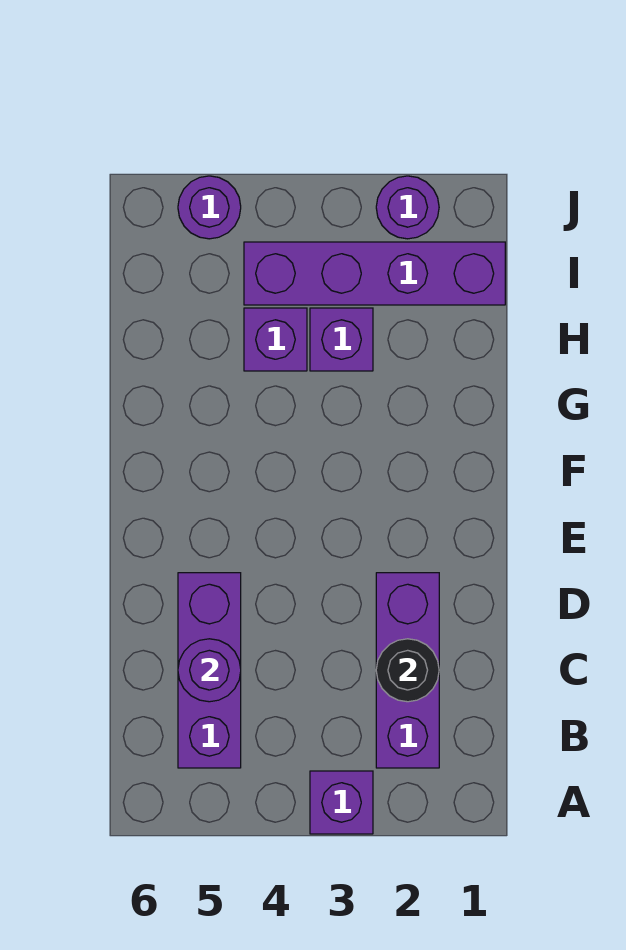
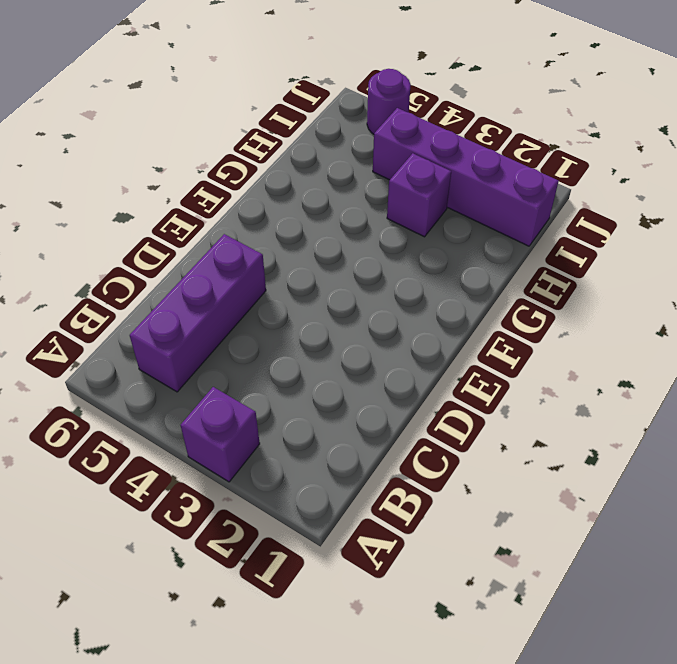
none -> purple brick B2:D2 level 1
none -> purple brick H4 level 1

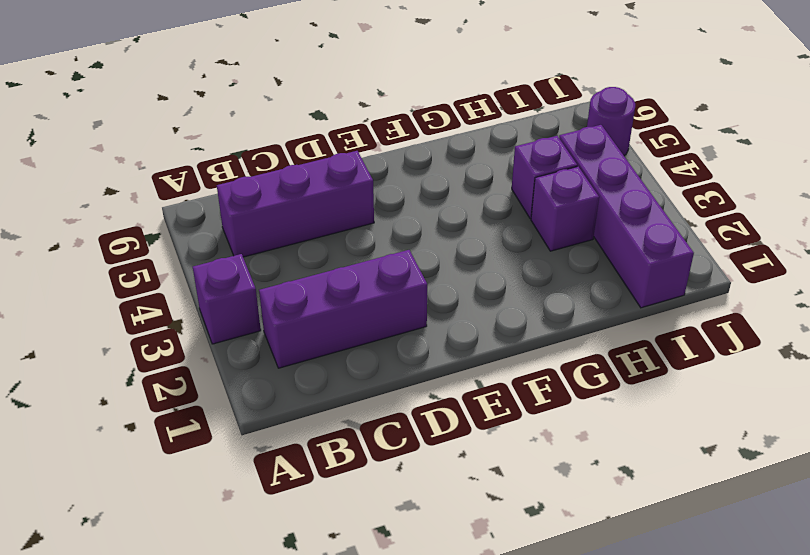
none -> purple round brick J2 level 1
none -> black round brick C2 level 2

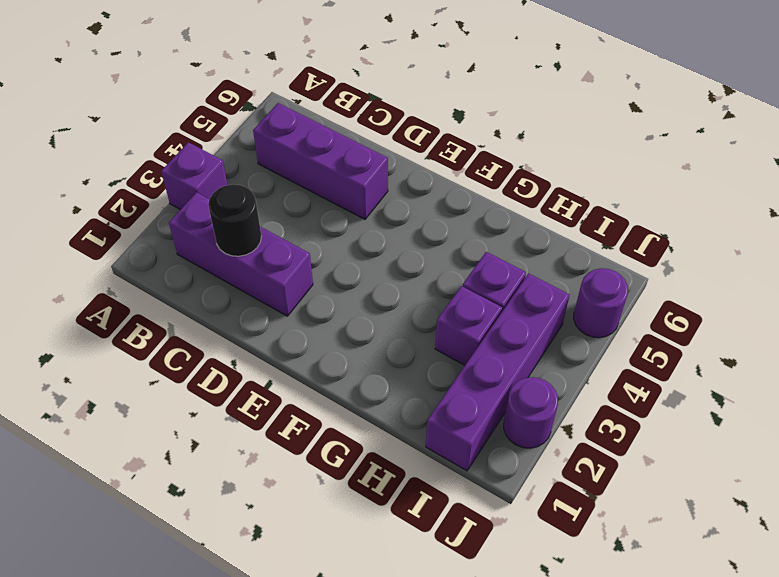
none -> purple round brick C5 level 2

